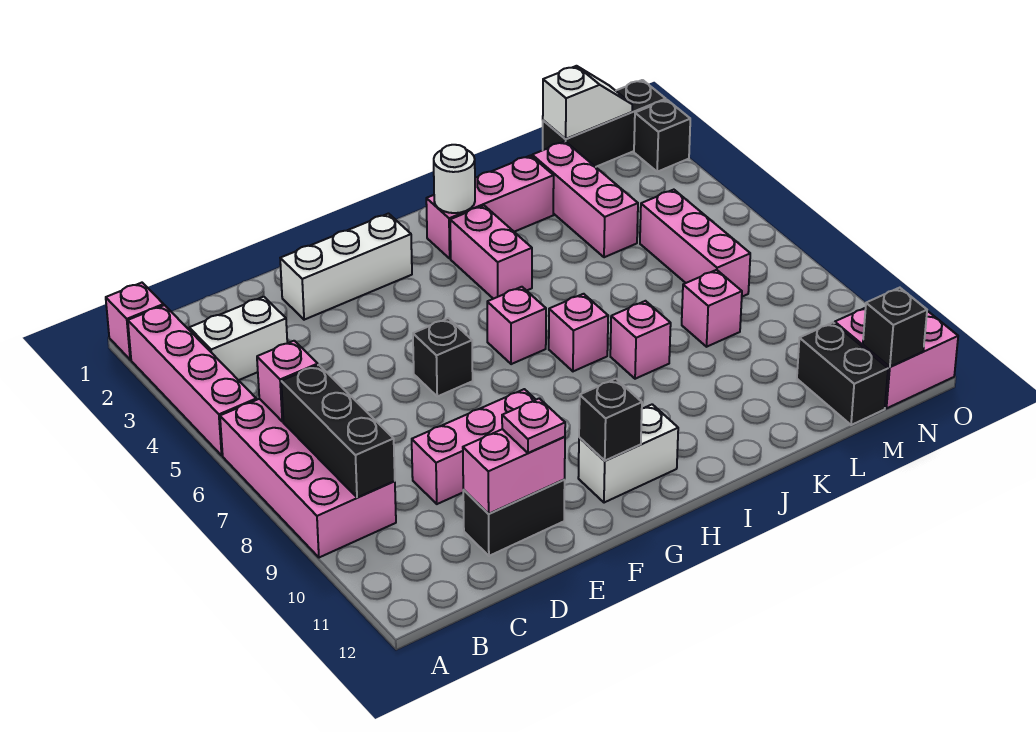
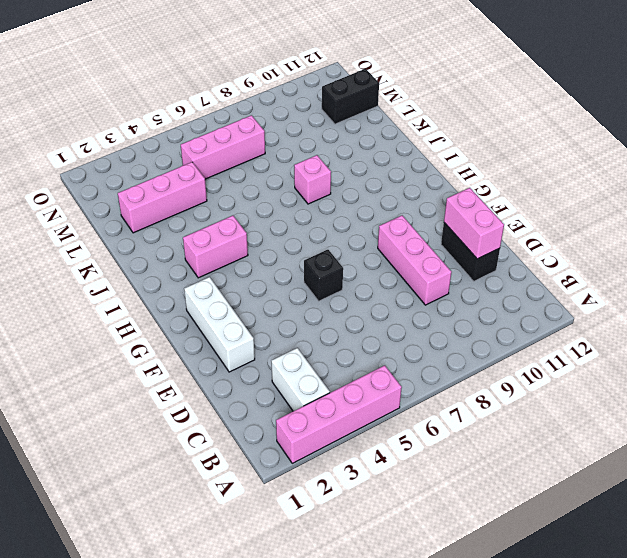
none -> pink brick A1 level 1
none -> pink brick A6:B9 level 1
none -> white brick G11:H11 level 1

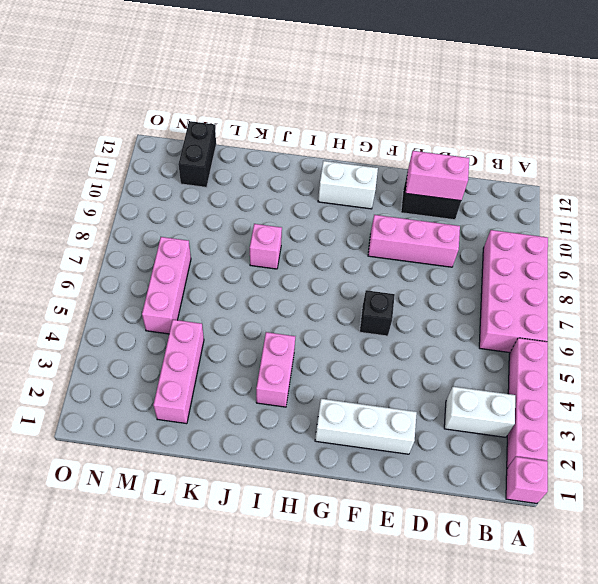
none -> pink brick H6 level 1
none -> pink brick I2:K2 level 1
none -> pink brick I7 level 1

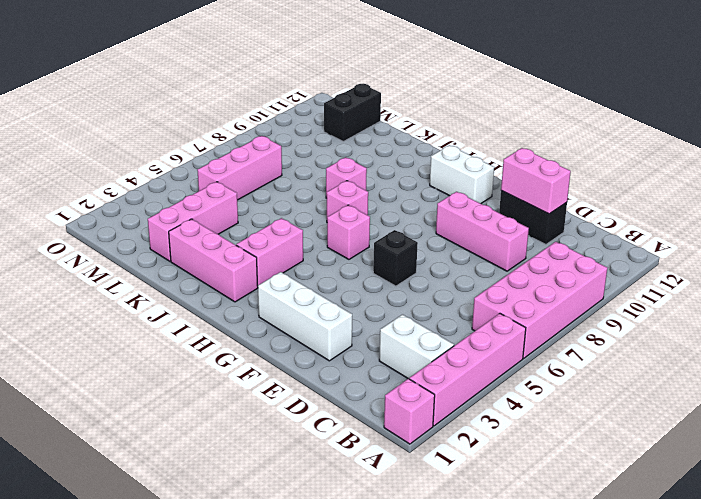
none -> pink brick L8 level 1
none -> black brick M1:O1 level 1
none -> pink brick N11:O12 level 1

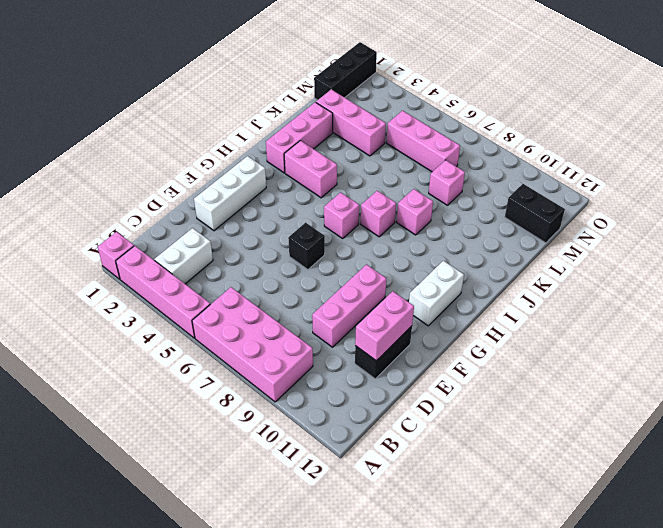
none -> pink brick N11:O12 level 1
none -> black brick O2 level 1
none -> pink brick B6 level 2

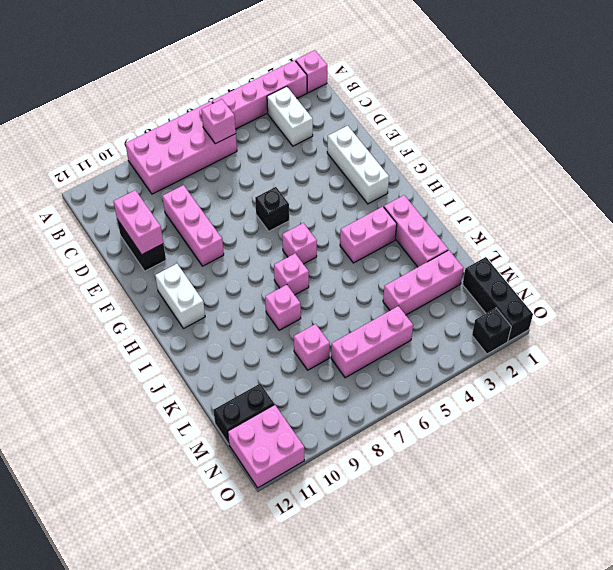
none -> black brick B7:B9 level 2
none -> black brick G11 level 2
none -> white round brick I2 level 2

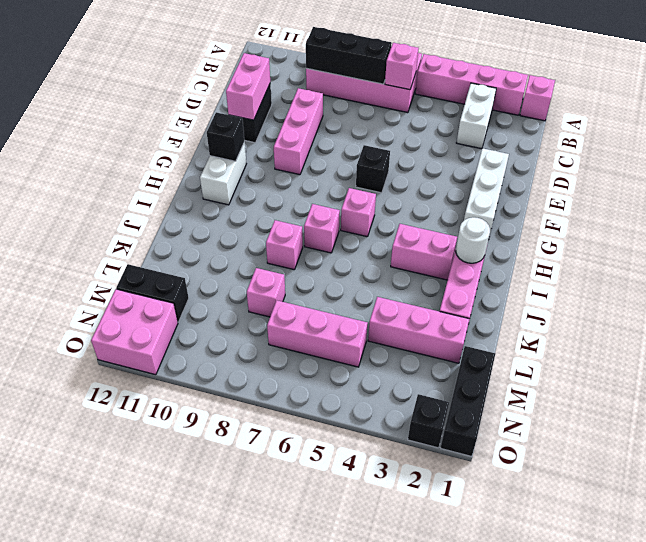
none -> white slope M1:N1 level 2 top M
none -> black brick N12 level 2
none -> pink plate E11 level 3

